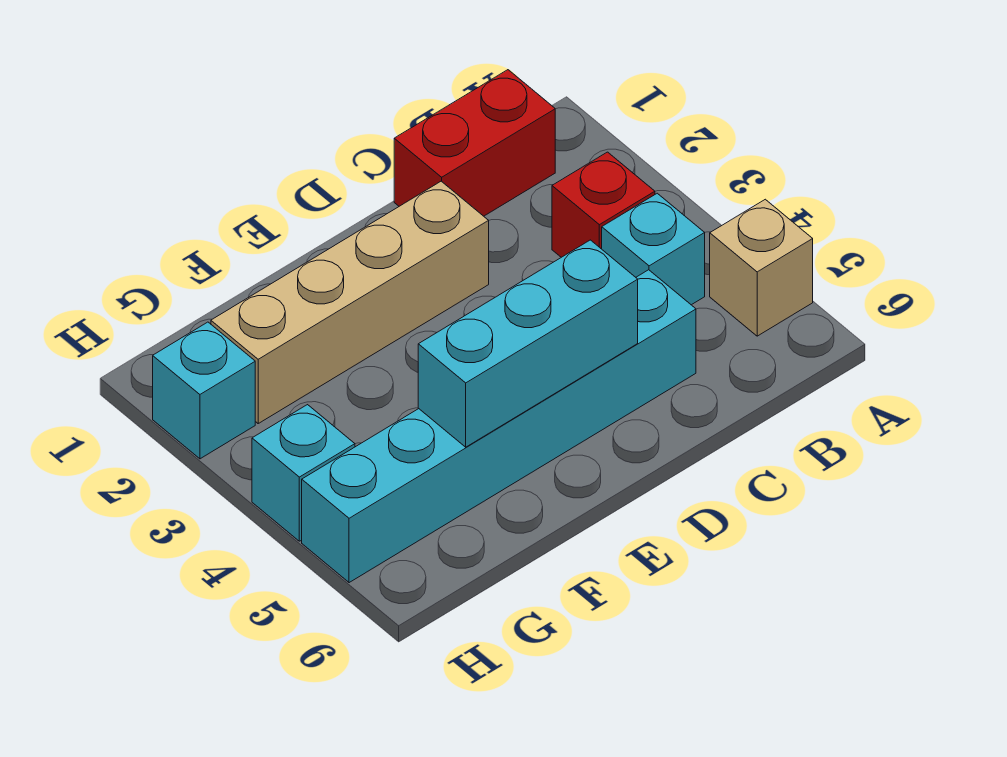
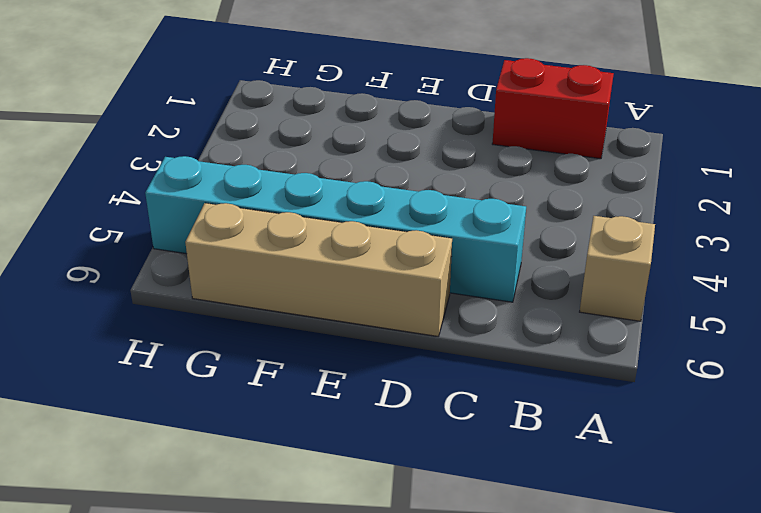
tan brick D6:G6 level 1 -> tan brick D2:G2 level 1
none -> red brick B3 level 1
none -> cyan brick B4 level 1

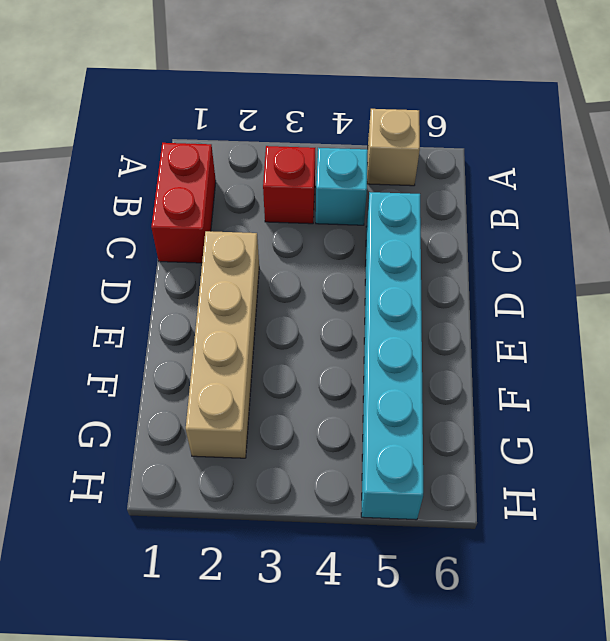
none -> cyan brick H2 level 1
none -> cyan brick H4 level 1

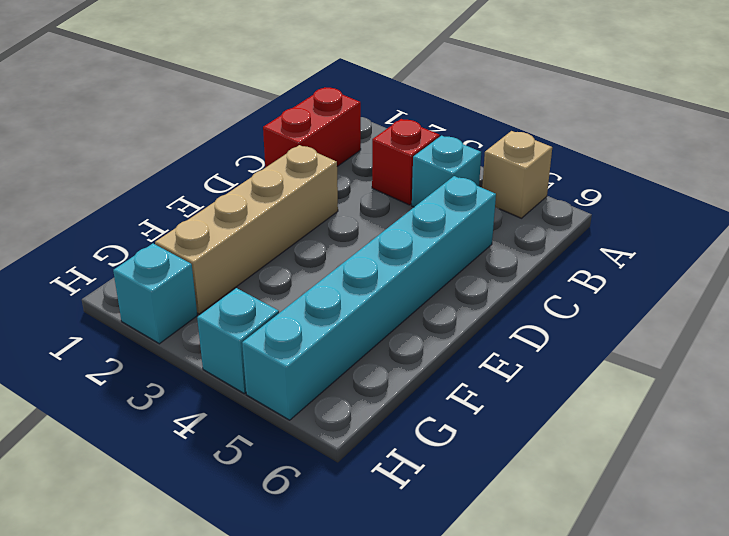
none -> cyan brick D5:F5 level 2

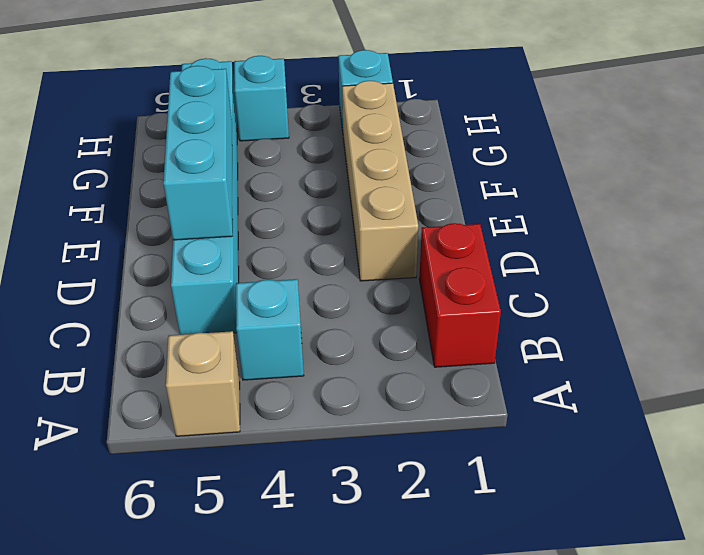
none -> red brick B3 level 1

